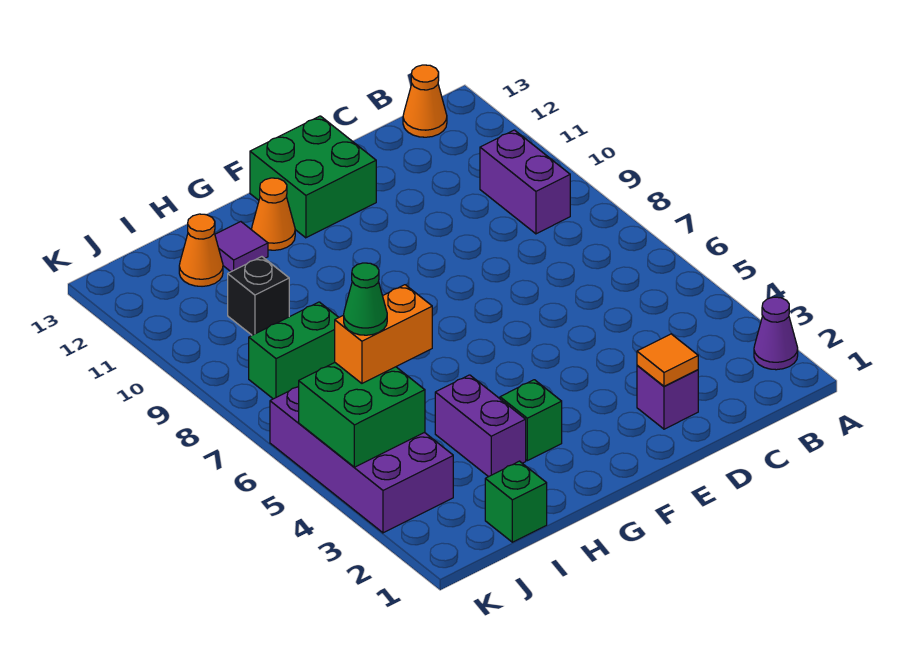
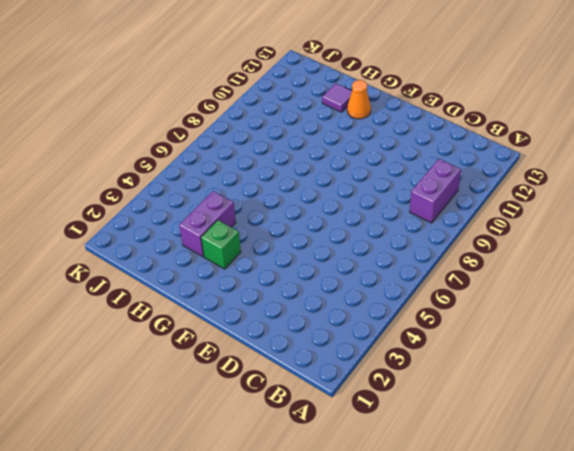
none -> purple cone A2 level 1
none -> orange cone B13 level 1
none -> purple brick D2 level 1

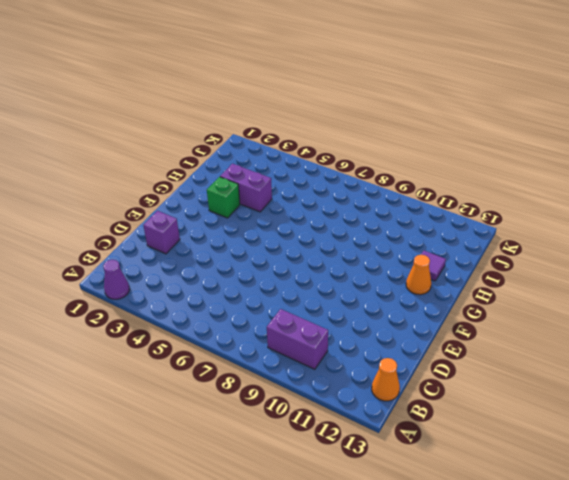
none -> green brick E12:F13 level 1
none -> green brick I1 level 1
none -> green brick I8:J8 level 1

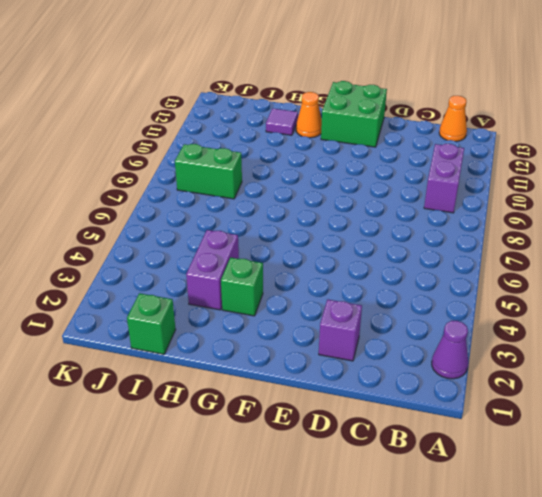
none -> black brick I10 level 1
none -> orange cone I12 level 1
none -> purple brick J3:K6 level 1

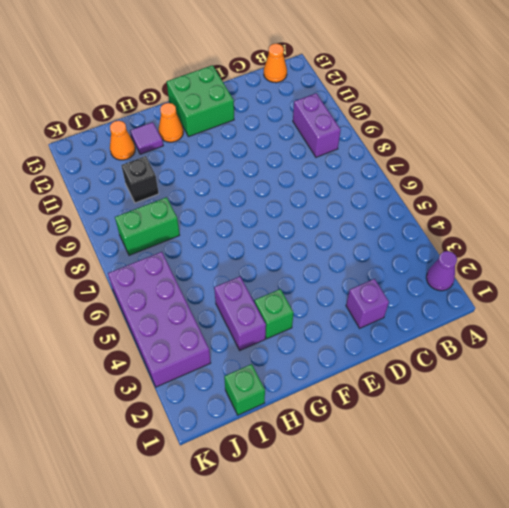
none -> orange tile D2 level 2
none -> green brick J4:K5 level 2
none -> orange brick I5:J5 level 3

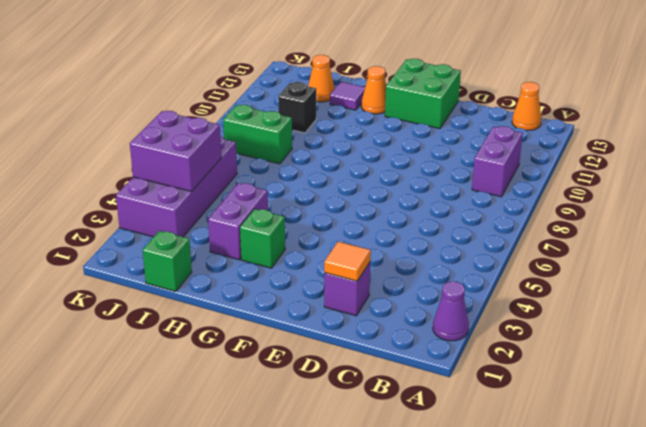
purple brick J4:K5 level 2 -> green brick J4:K5 level 2
none -> orange brick I5:J5 level 3
none -> green cone J5 level 4

